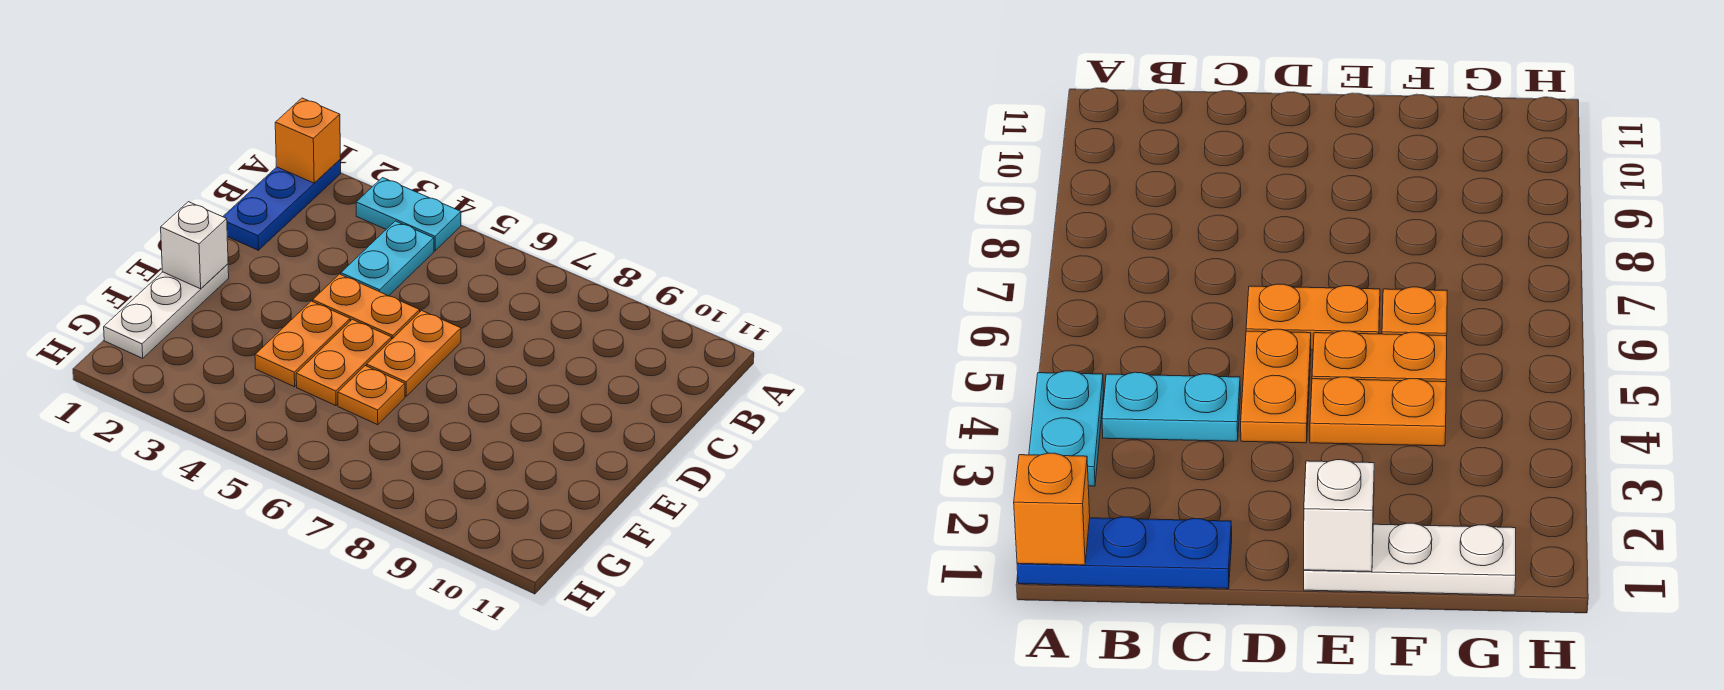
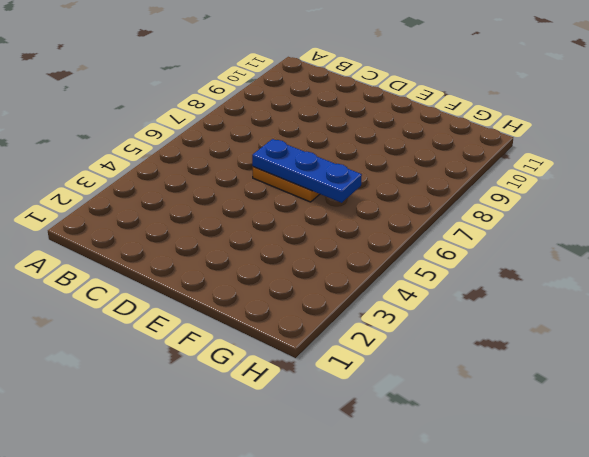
blue plate D6:F6 level 2 -> blue plate A1:C1 level 1
none -> cyan plate A3:A4 level 1
none -> cyan plate B4:C4 level 1

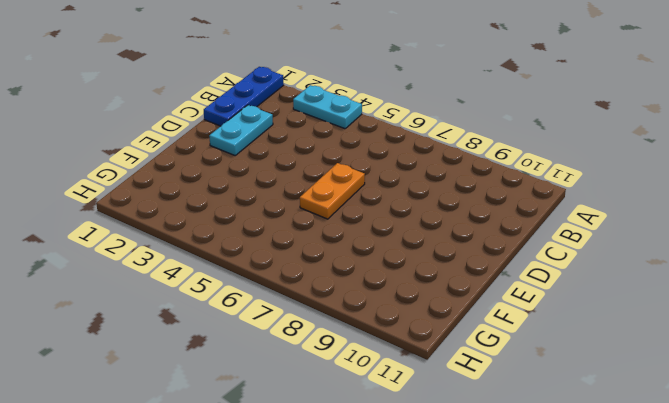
cyan plate C2:D2 level 1 -> cyan plate B4:C4 level 1
none -> orange plate D4:D5 level 1
none -> white plate E1:G1 level 1

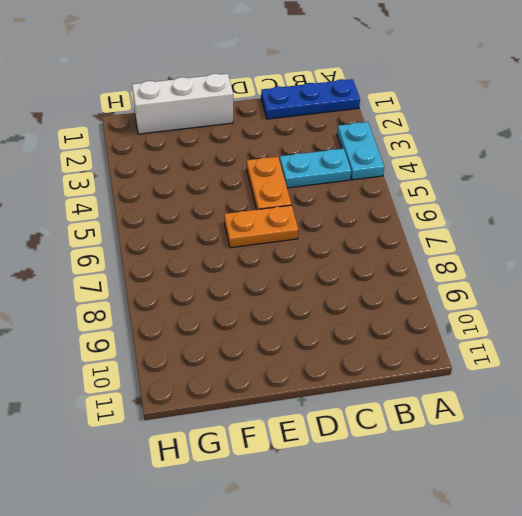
white brick E1:G1 level 1 -> white plate E1:G1 level 1
none -> orange plate E4:F4 level 1
none -> orange plate E5:F5 level 1

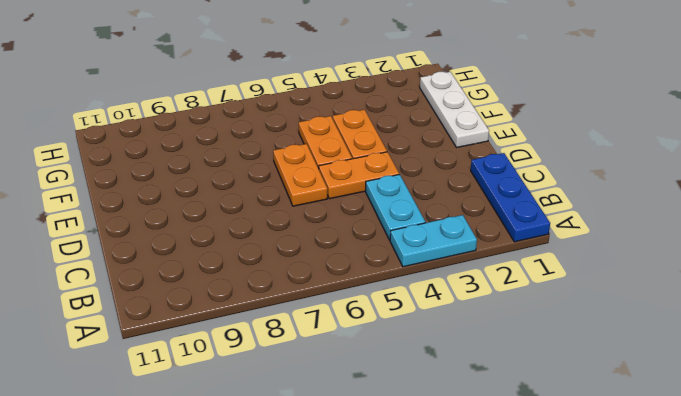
none -> orange plate F6 level 1
none -> orange brick A1 level 2

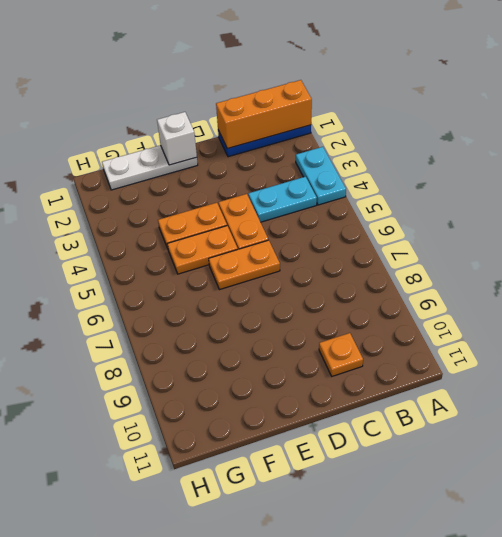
orange brick A1:C1 level 2 -> orange brick A1 level 2
orange plate C10 level 1 -> orange plate F6 level 1

